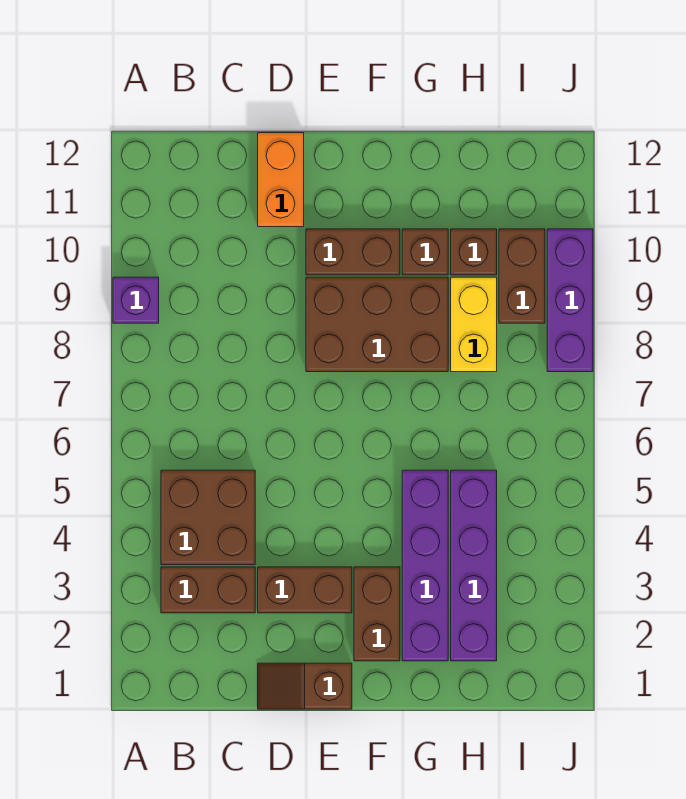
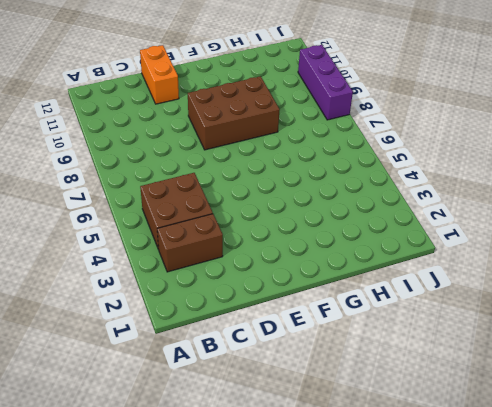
none -> purple brick A9 level 1
none -> brown slope D1:E1 level 1 top E
none -> brown brick D3:E3 level 1

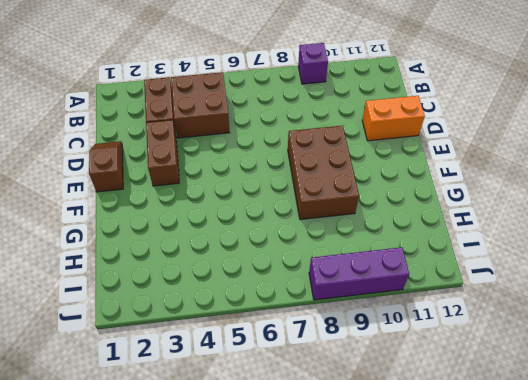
none -> brown brick E10:F10 level 1
none -> brown brick F2:F3 level 1
none -> purple brick G2:G5 level 1

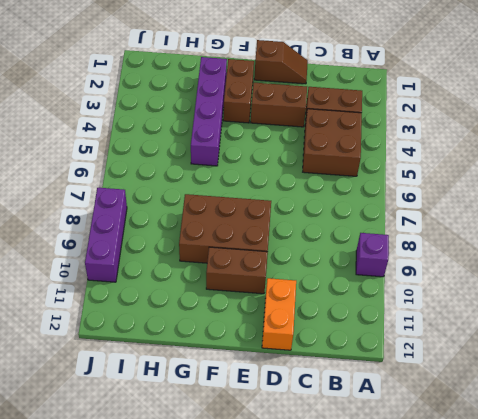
none -> brown brick G10 level 1
none -> purple brick H2:H5 level 1
none -> yellow brick H8:H9 level 1

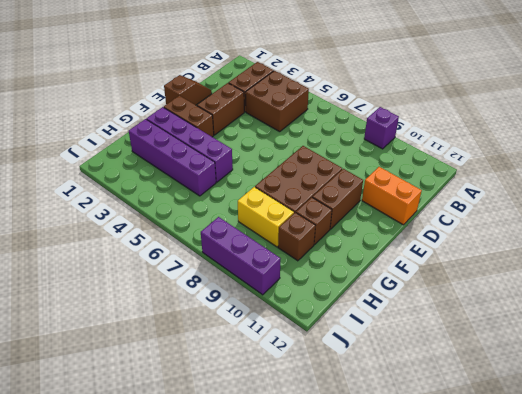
none -> brown brick I9:I10 level 1

